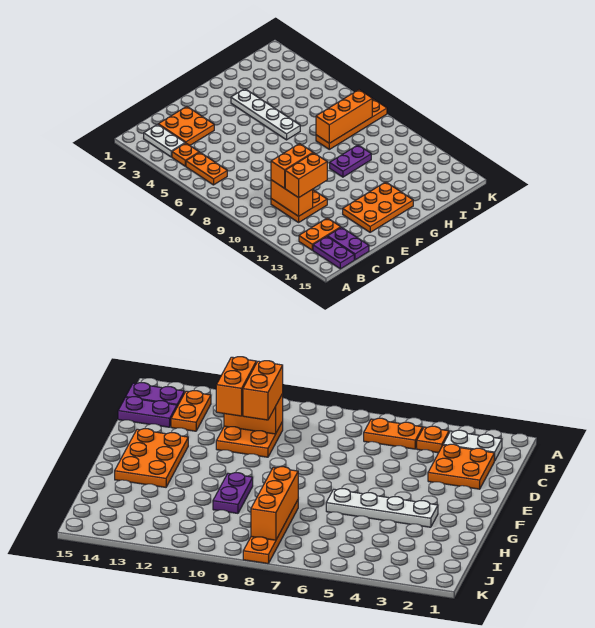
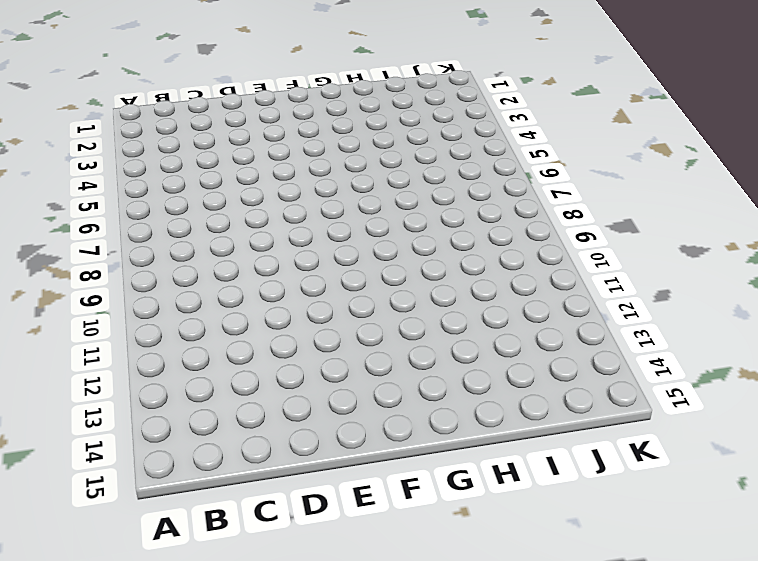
none -> white plate B2:B3 level 1
none -> orange plate B4 level 1
none -> orange plate B5:B6 level 1

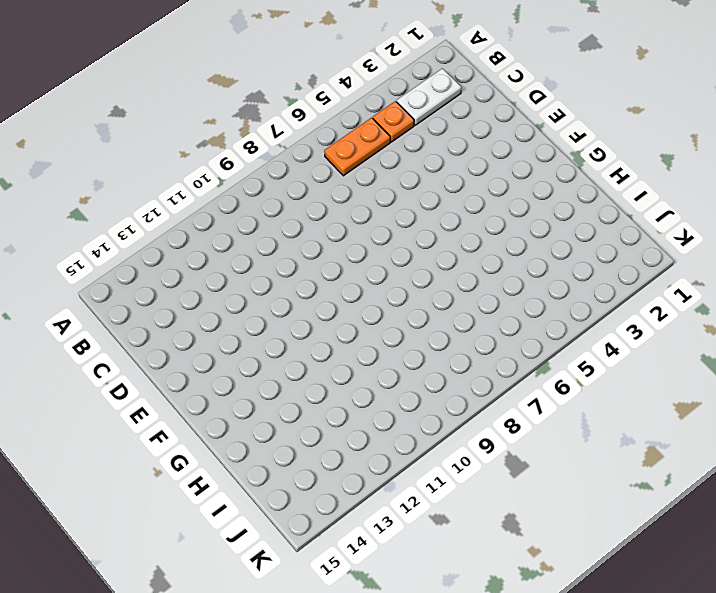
none -> orange plate B13:C13 level 1
none -> purple plate B14:B15 level 1
none -> orange plate C2:D3 level 1

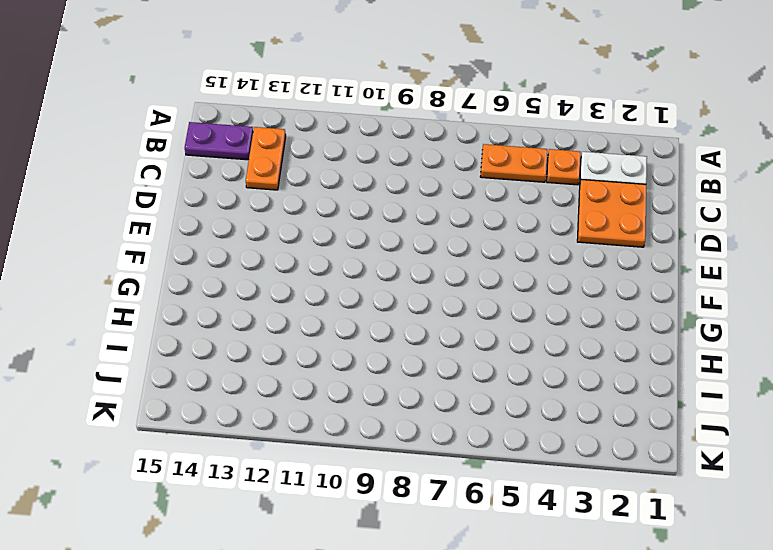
none -> orange plate C10:D11 level 1
none -> purple plate C14:C15 level 1
none -> orange plate E13:G14 level 1

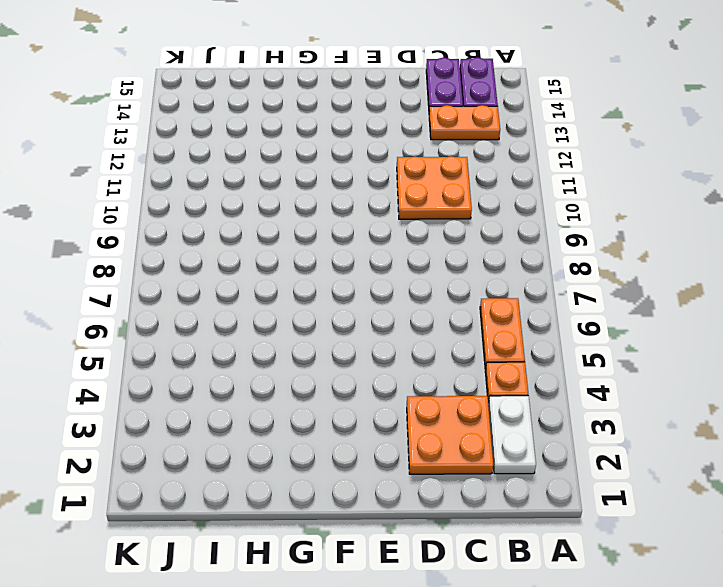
none -> orange plate E13:G14 level 1
none -> white plate G3:G6 level 1
none -> purple plate G10:H10 level 1

